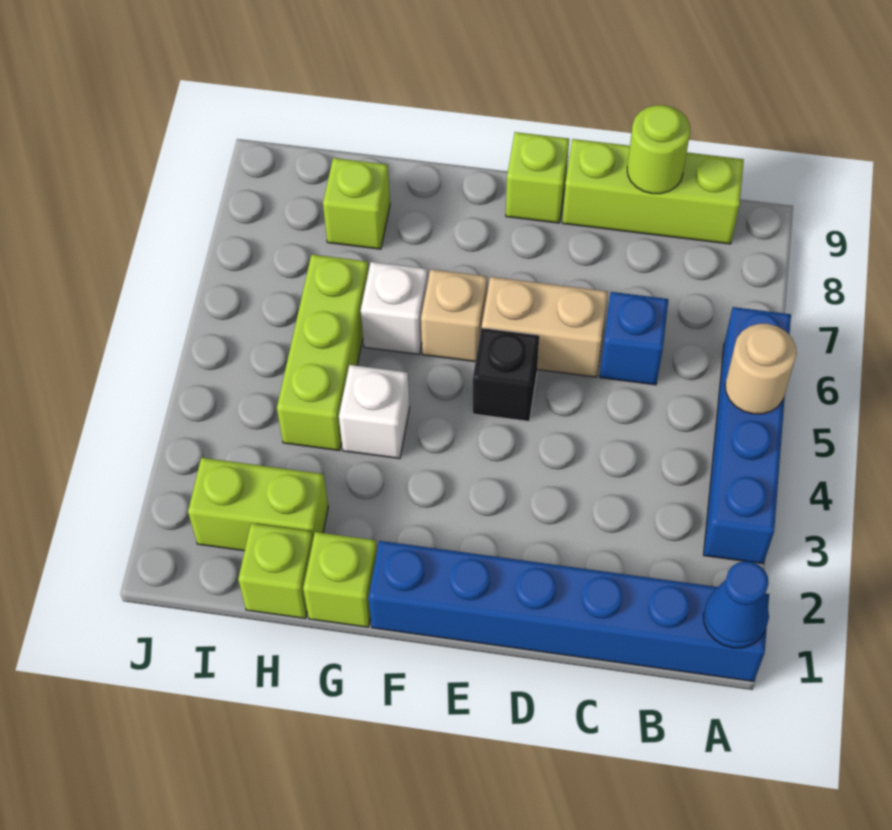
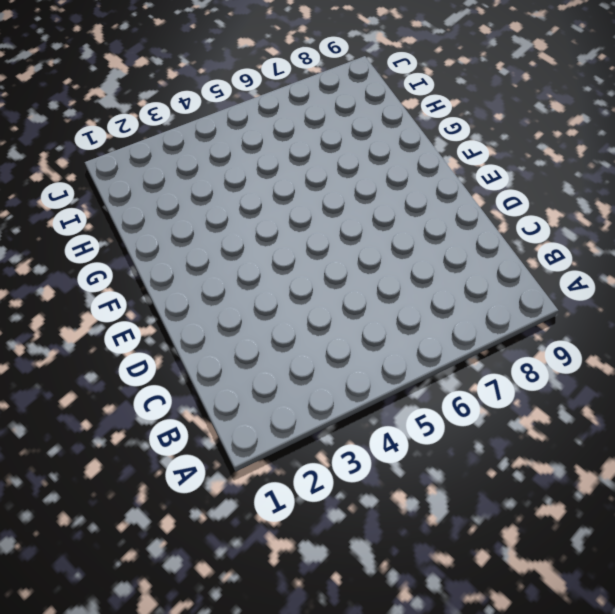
none -> blue brick A1:F1 level 1
none -> blue brick A3:A6 level 1
none -> lime brick B9:D9 level 1

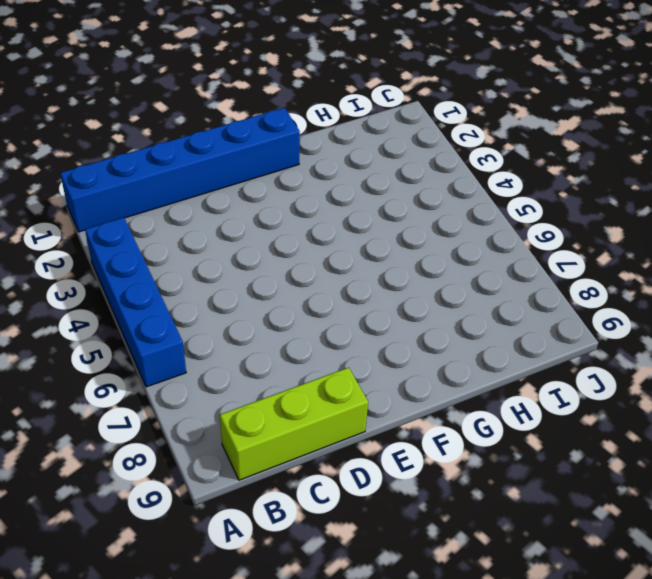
none -> blue brick C6 level 1
none -> tan brick D6:E6 level 1
none -> black brick E5 level 1

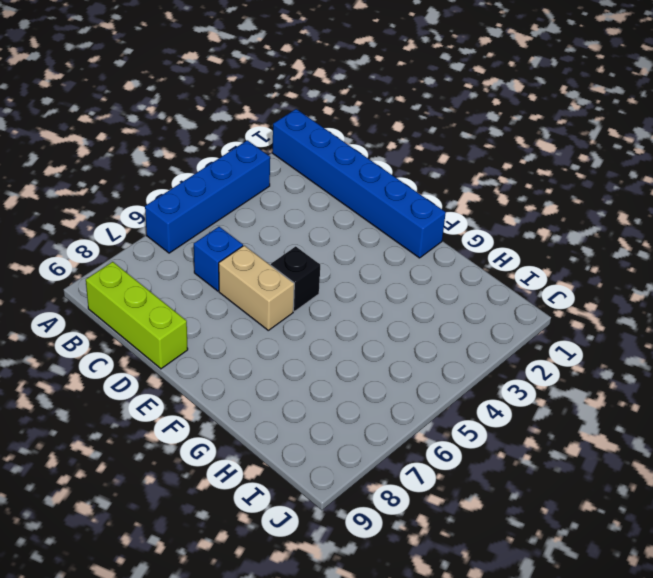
none -> lime brick E9 level 1
none -> tan brick F6 level 1
none -> lime brick G1 level 1

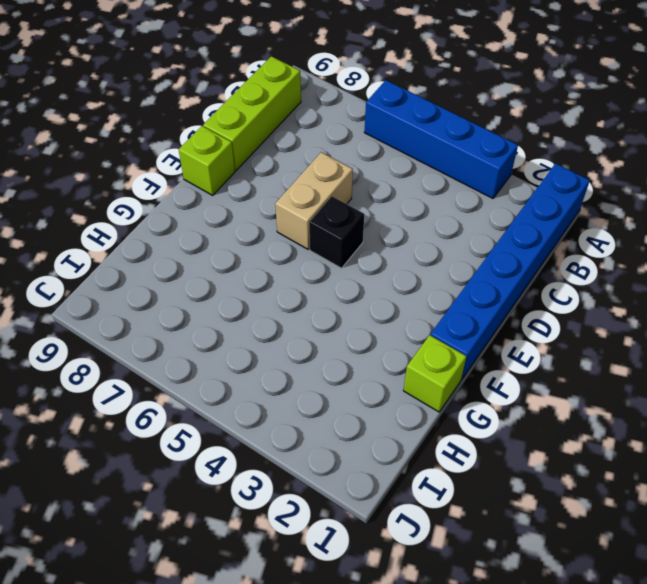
none -> blue brick C6 level 1
none -> tan brick F6 level 1
none -> white brick G4 level 1

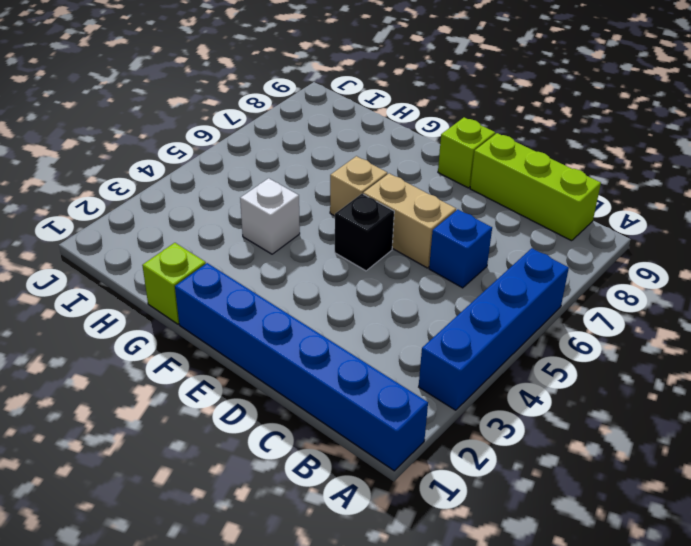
none -> white brick G6 level 1
none -> lime brick H1 level 1
none -> lime brick H2:I2 level 1

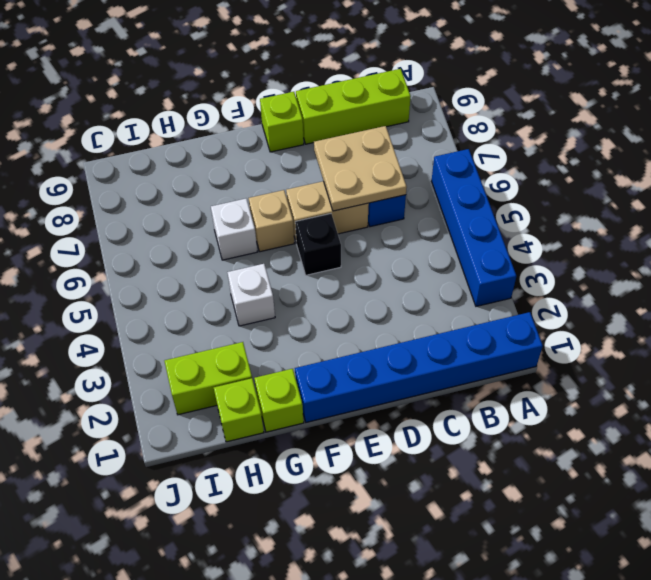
tan plate C6:D7 level 2 -> none
none -> lime brick H4:H6 level 1
none -> lime brick H8 level 1
none -> blue cone A1 level 2

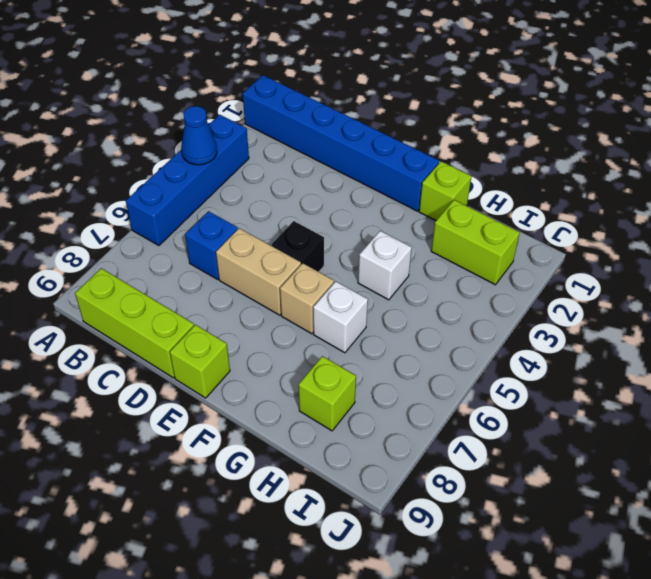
blue cone A4 level 2 -> blue cone A1 level 2
none -> lime brick H1 level 1
none -> lime brick H4:H6 level 1
none -> tan round brick A5 level 2

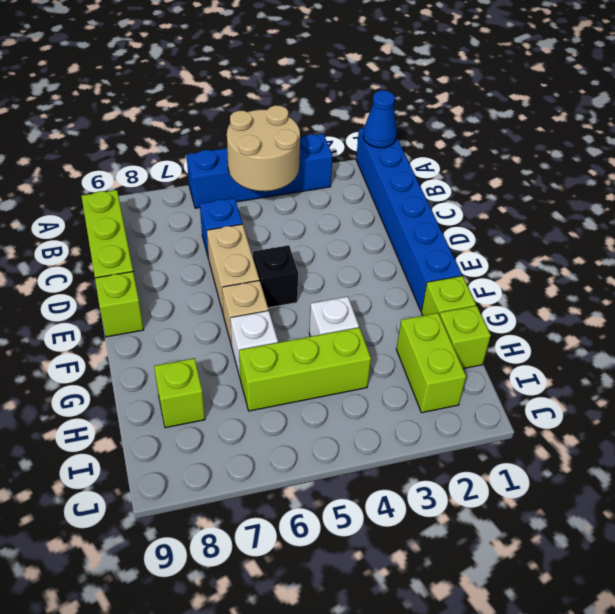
tan round brick A4:B5 level 2 -> tan round brick A5 level 2
none -> lime round brick C9 level 2

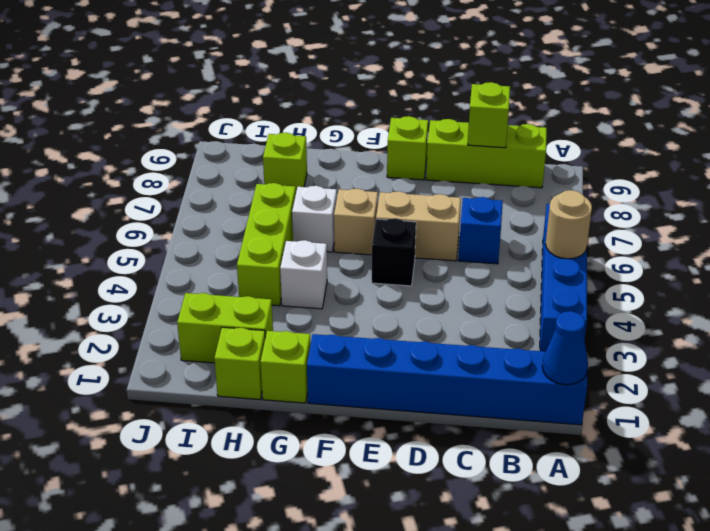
lime brick C9 level 2 -> lime round brick C9 level 2

